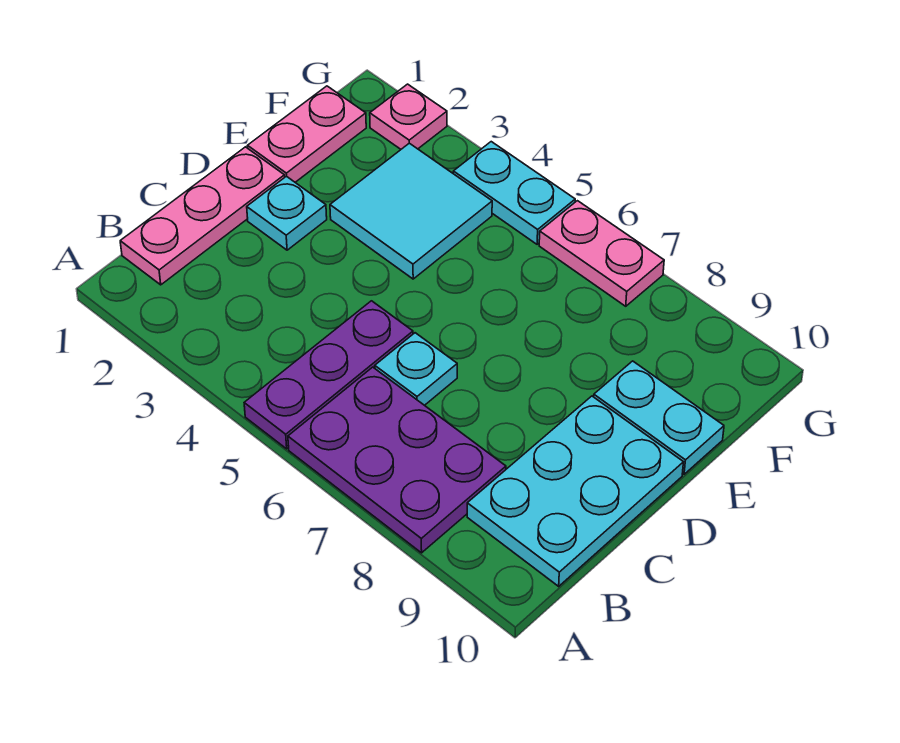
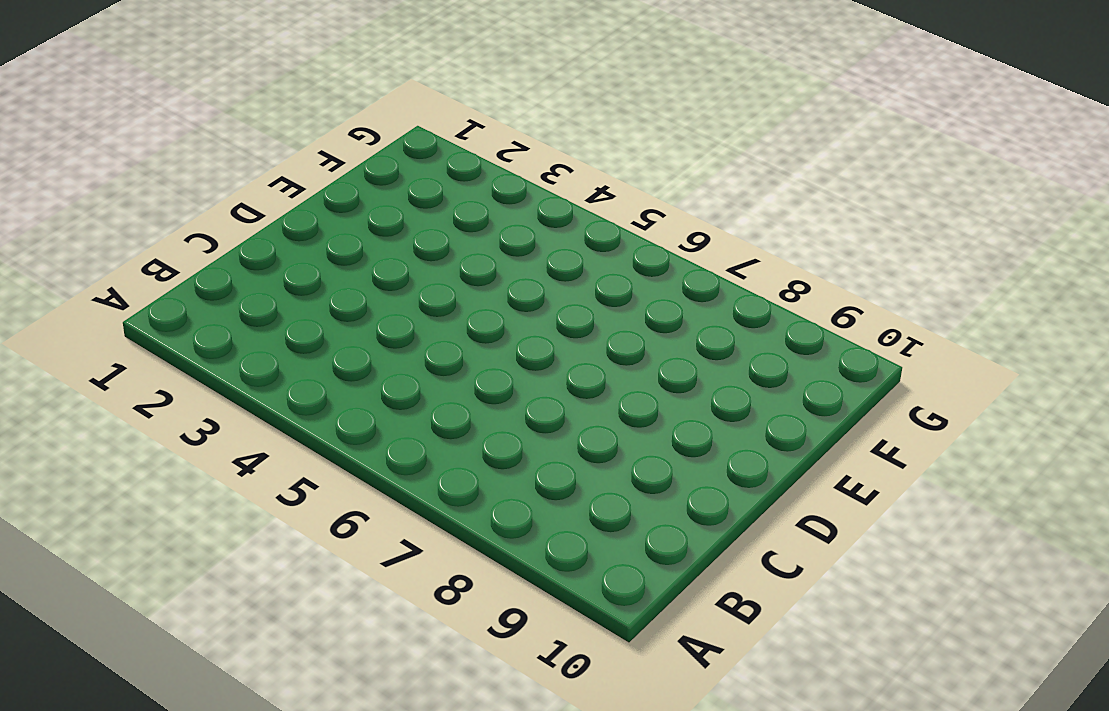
none -> purple plate A5:C5 level 1
none -> purple plate A6:B8 level 1
none -> pink plate B1:D1 level 1

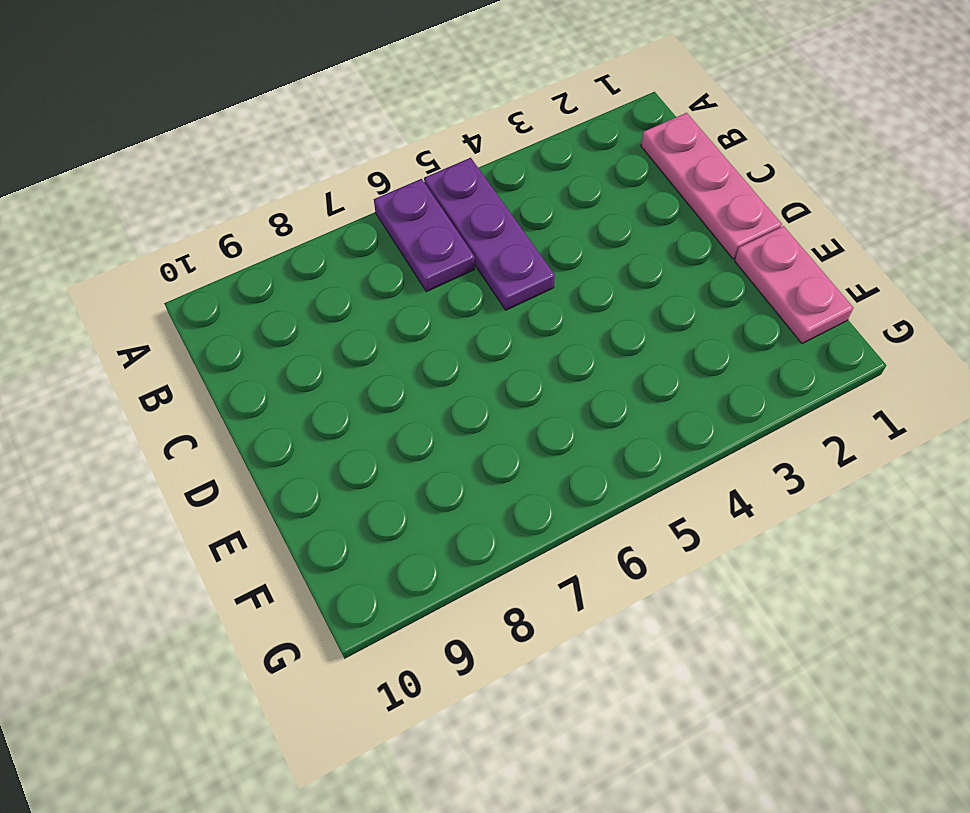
purple plate A6:B6 level 1 -> purple plate A6:B8 level 1
none -> cyan plate B9:D10 level 1
none -> cyan plate C6 level 1
none -> cyan plate D2 level 1

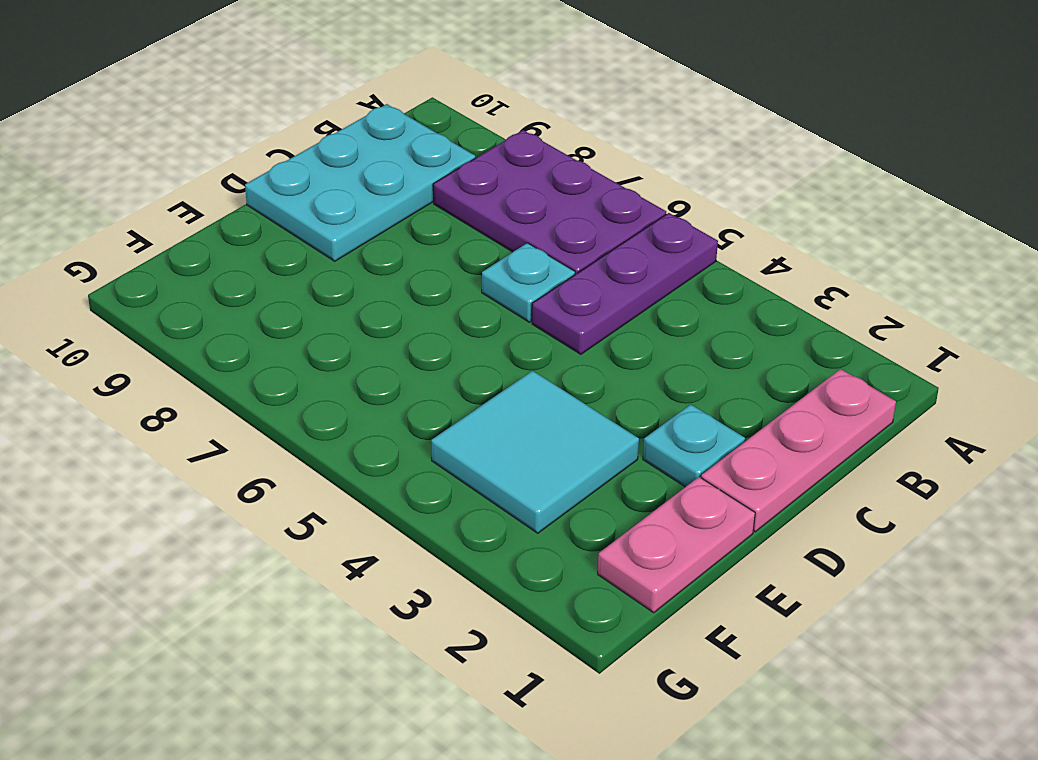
none -> cyan plate E9:E10 level 1
none -> pink plate G2 level 1
none -> cyan plate G4:G5 level 1

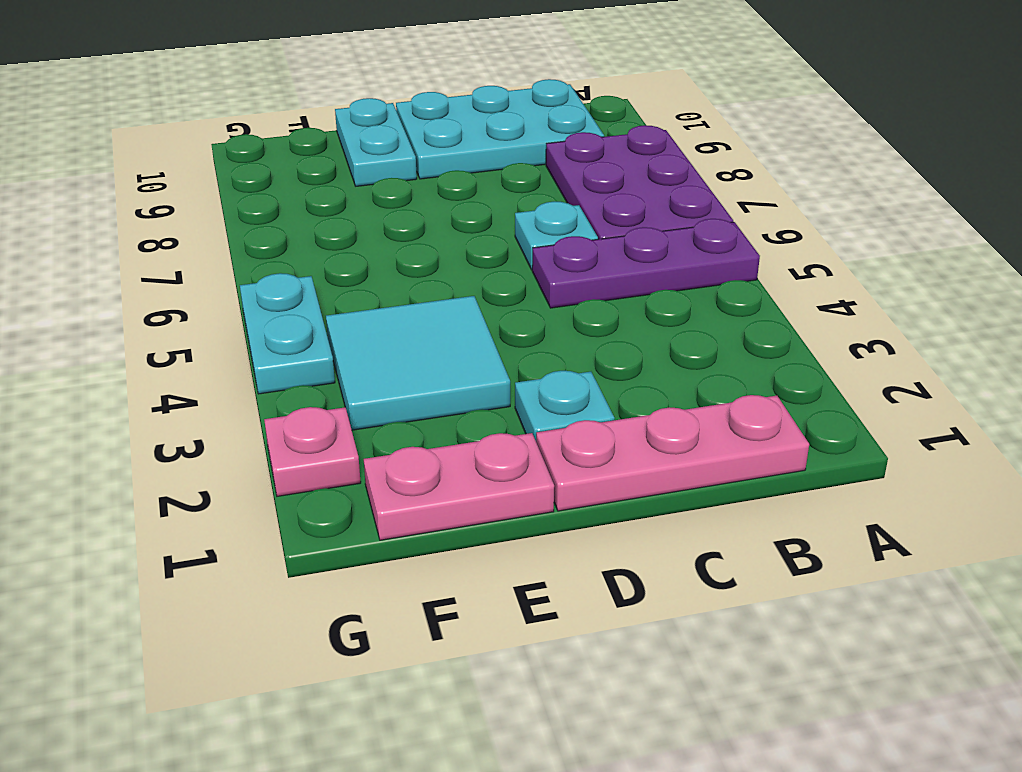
none -> pink plate G6:G7 level 1

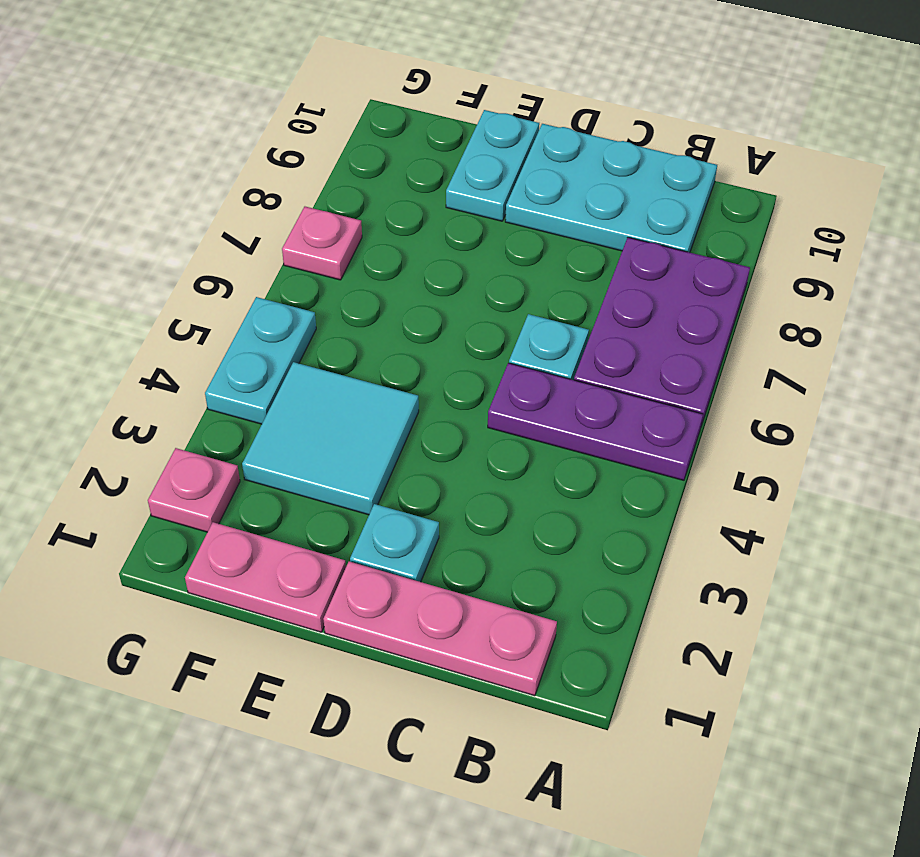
pink plate G7 level 1 -> pink plate G6:G7 level 1

